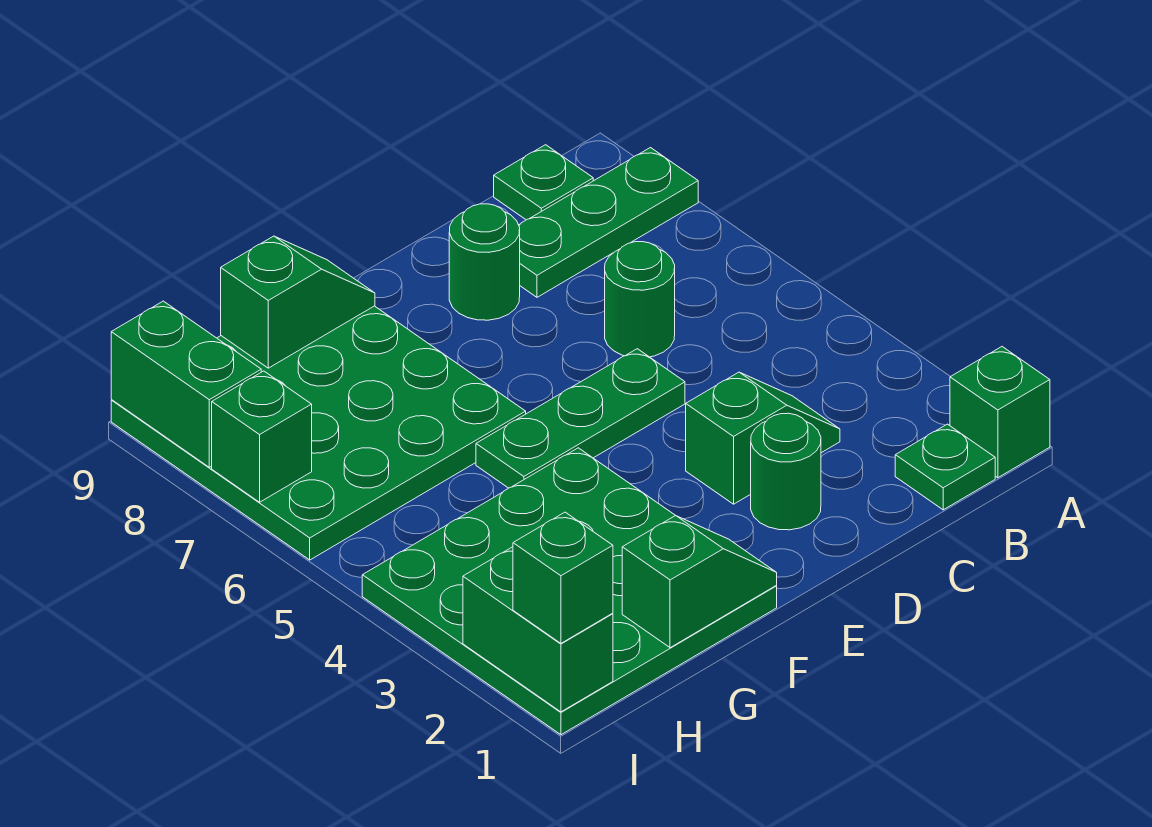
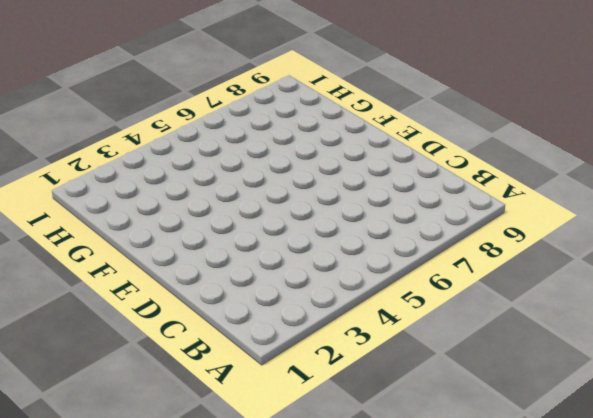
none -> green brick A1 level 1
none -> green plate A8:C8 level 1
none -> green plate B1 level 1

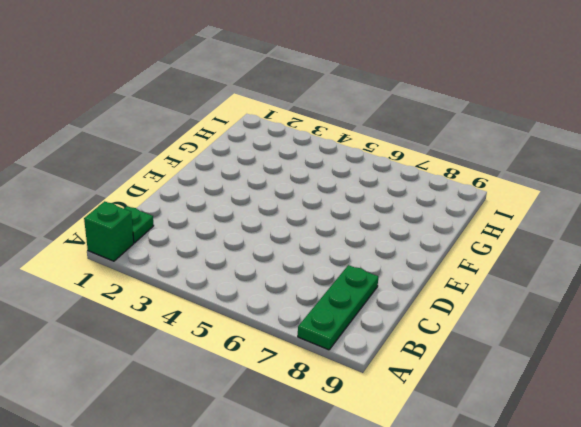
none -> green plate B9 level 1
none -> green slope C3:D3 level 1 top D
none -> green round brick C6 level 1

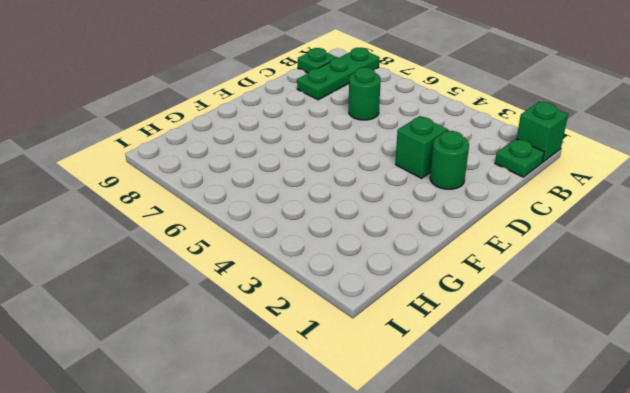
none -> green plate D5:F5 level 1
none -> green round brick D8 level 1
none -> green plate F1:I4 level 1

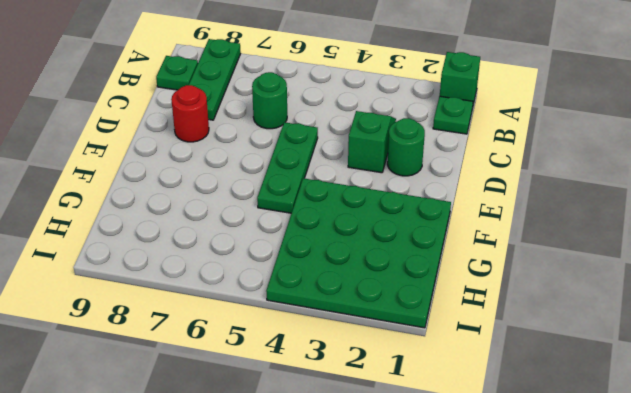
red round brick D8 level 1 -> green round brick D8 level 1
none -> green plate F6:I9 level 1
none -> green slope F1:G1 level 2 top G
none -> green slope F9:G9 level 2 top G

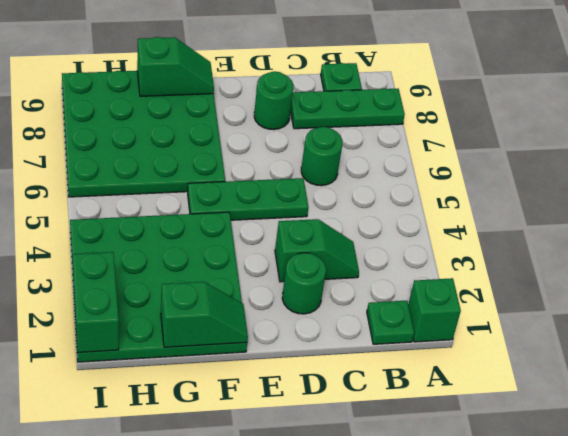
none -> green brick I7 level 2
none -> green brick I8:I9 level 2
none -> green brick I1 level 3

